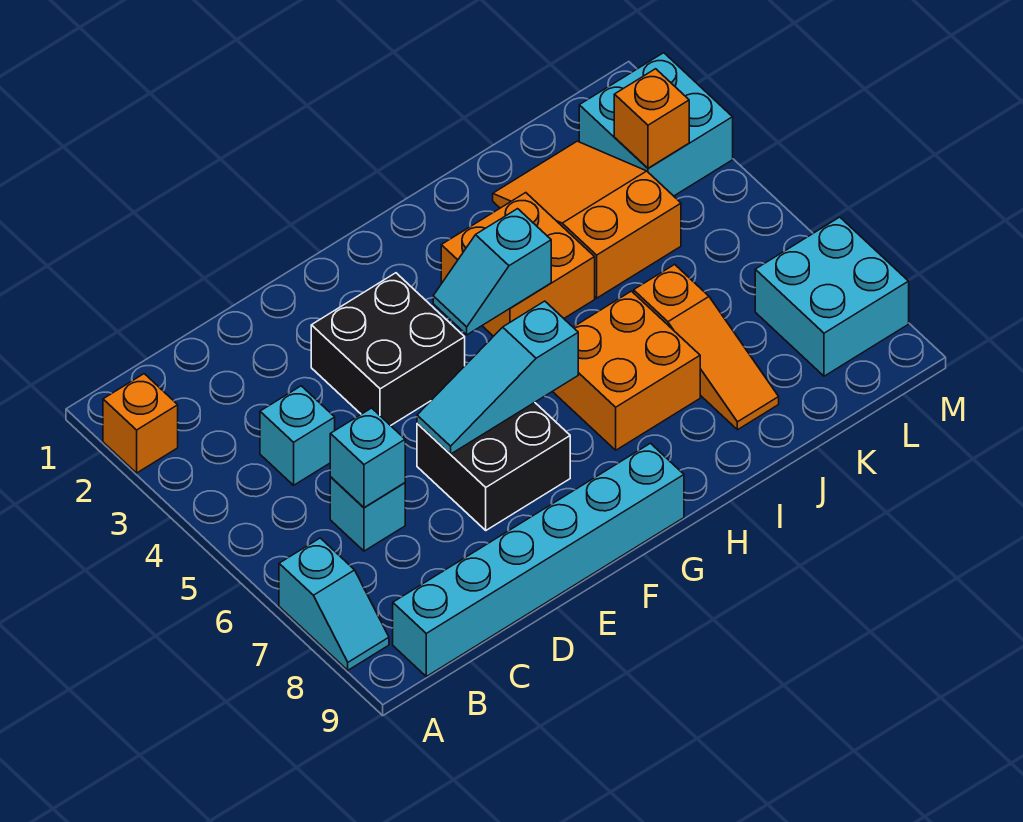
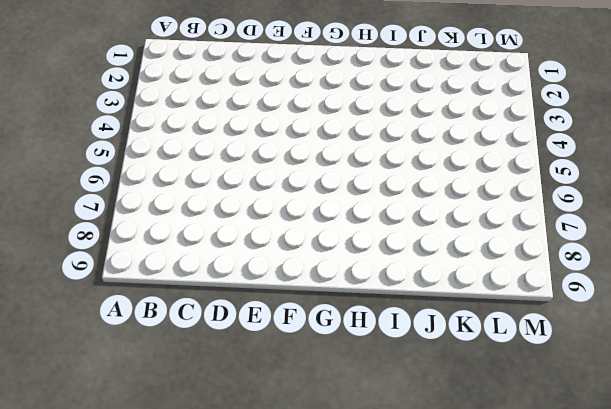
none -> orange brick A2 level 1
none -> cyan slope A7:A8 level 1 top 7
none -> cyan brick B9:G9 level 1

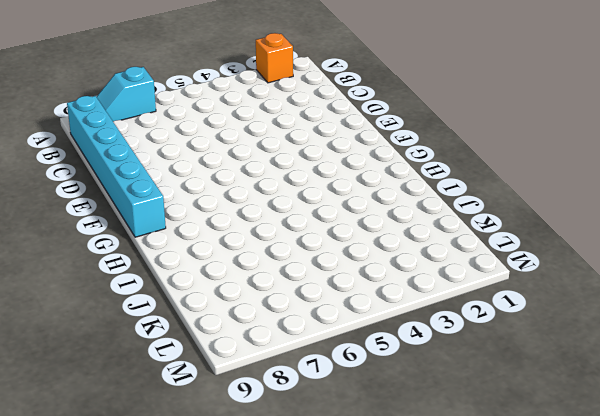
none -> cyan brick C4 level 1
none -> cyan brick C6 level 1
none -> black brick E3:F4 level 1

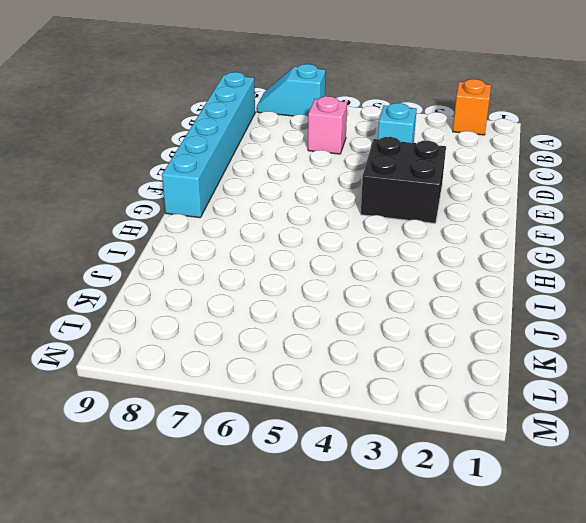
pink brick C6 level 1 -> cyan brick C6 level 1
none -> black brick E6:F7 level 1
none -> orange brick H3:I4 level 1
none -> orange brick H6:I7 level 1

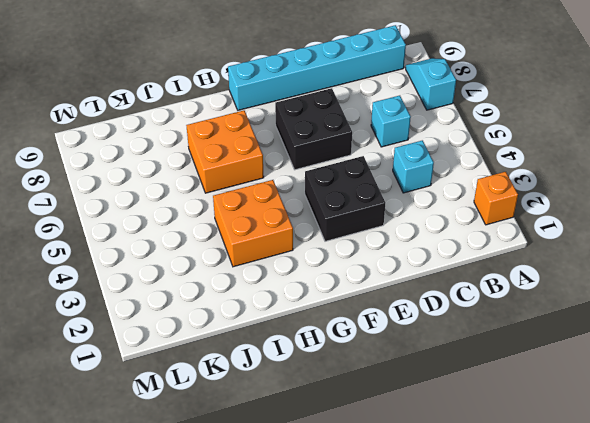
none -> orange slope J2:K4 level 1 top 4
none -> orange slope J6:J8 level 1 top 6
none -> cyan brick L2:M3 level 1

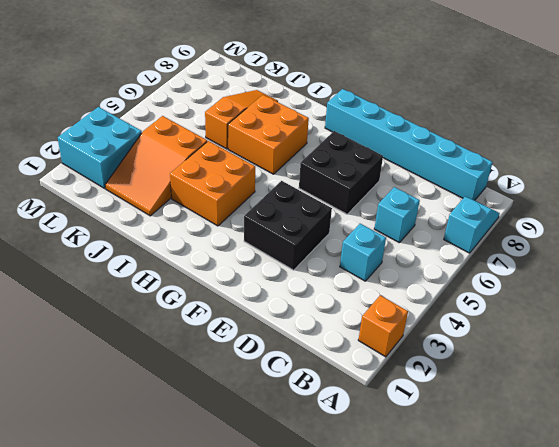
none -> cyan brick L7:M8 level 1
none -> cyan brick C6 level 2
none -> cyan slope E6:G6 level 2 top G

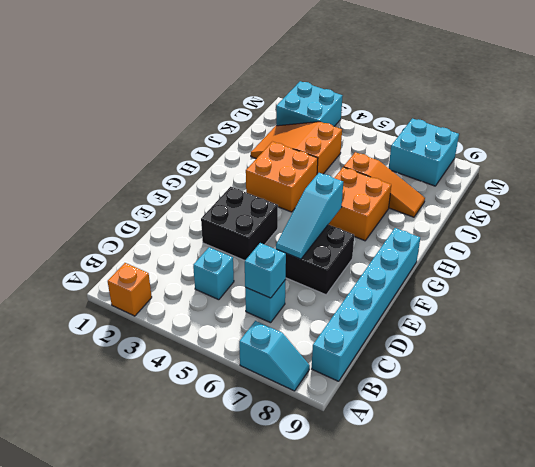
none -> cyan slope G4:H4 level 2 top H
none -> orange brick L3 level 2

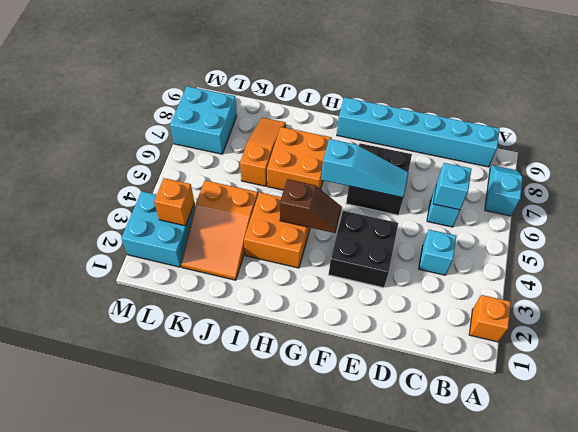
brown slope G4:H4 level 2 top H -> cyan slope G4:H4 level 2 top H

